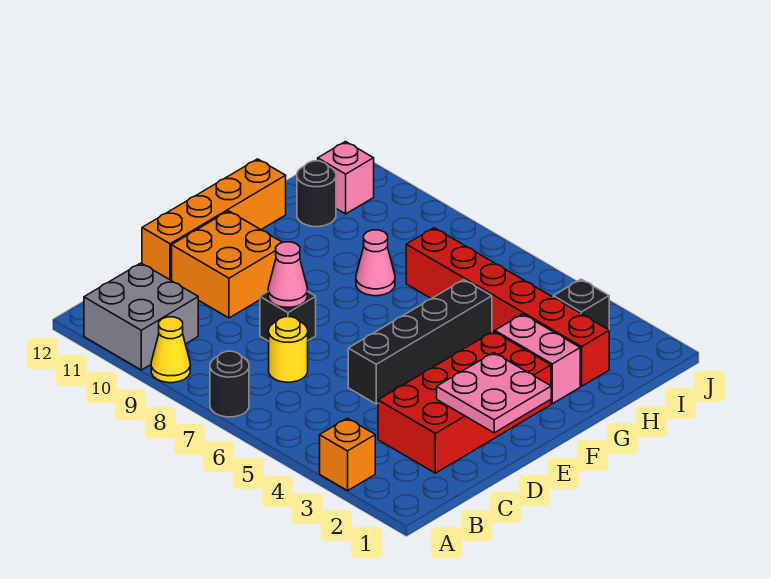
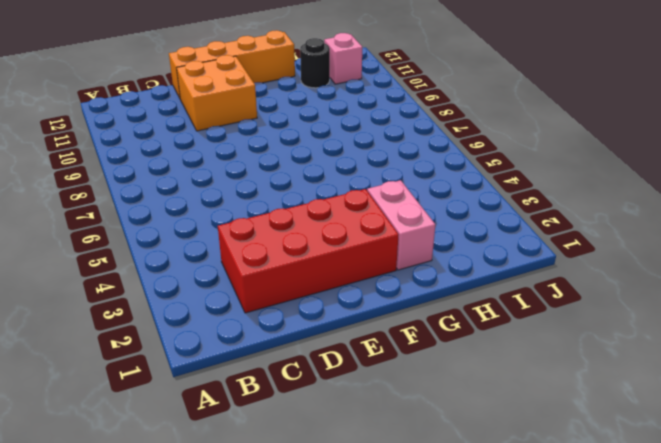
none -> orange brick A3 level 1
none -> black round brick A7 level 1
none -> yellow cone A9 level 1

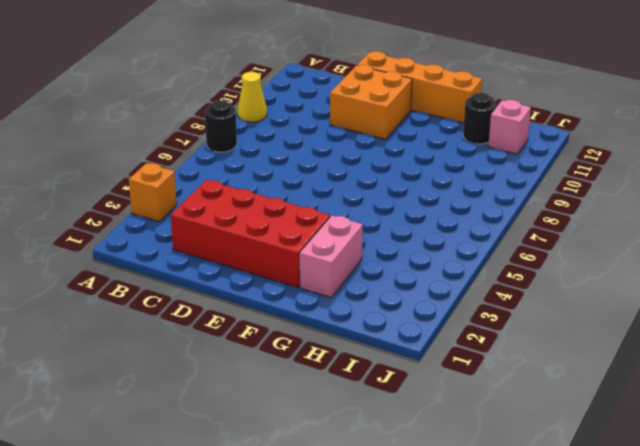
none -> grey brick A10:B11 level 1
none -> yellow round brick C7 level 1
none -> black brick D5:G5 level 1

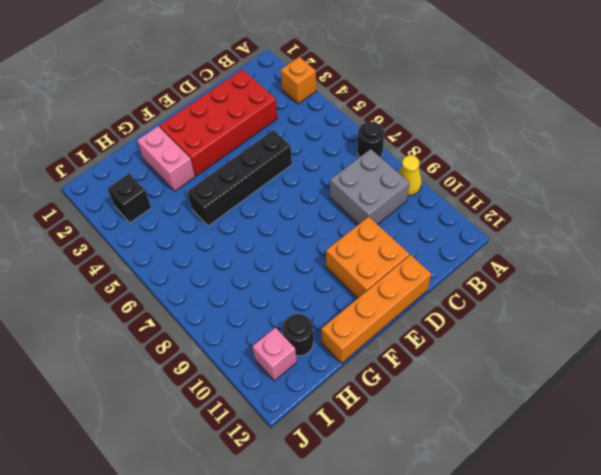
grey brick B8:C9 level 1 -> grey brick A10:B11 level 1
none -> yellow round brick C7 level 1
none -> black brick D8 level 1
none -> pink cone G8 level 1

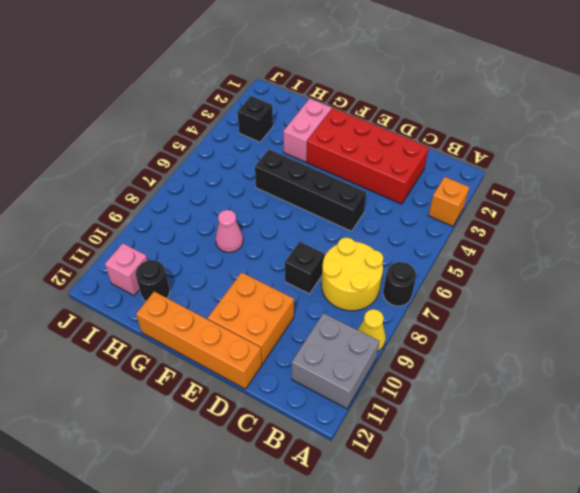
yellow round brick B7:C8 level 1 -> yellow round brick C7 level 1
none -> red brick H2:H7 level 1
none -> pink plate D1:E2 level 2
none -> pink cone D8 level 2

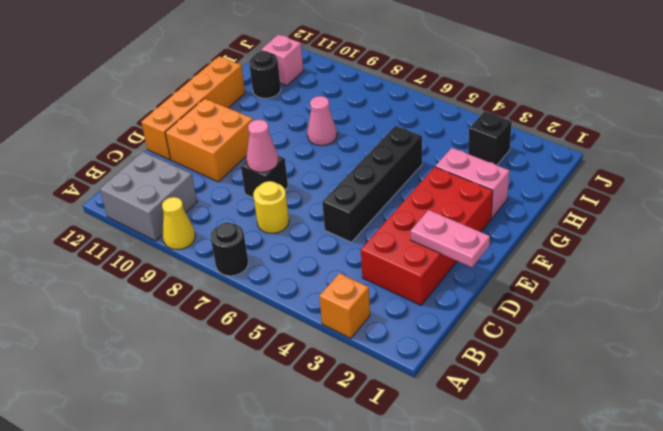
pink plate D1:D2 level 2 -> pink plate D1:E2 level 2
none -> red brick H2:H7 level 1

